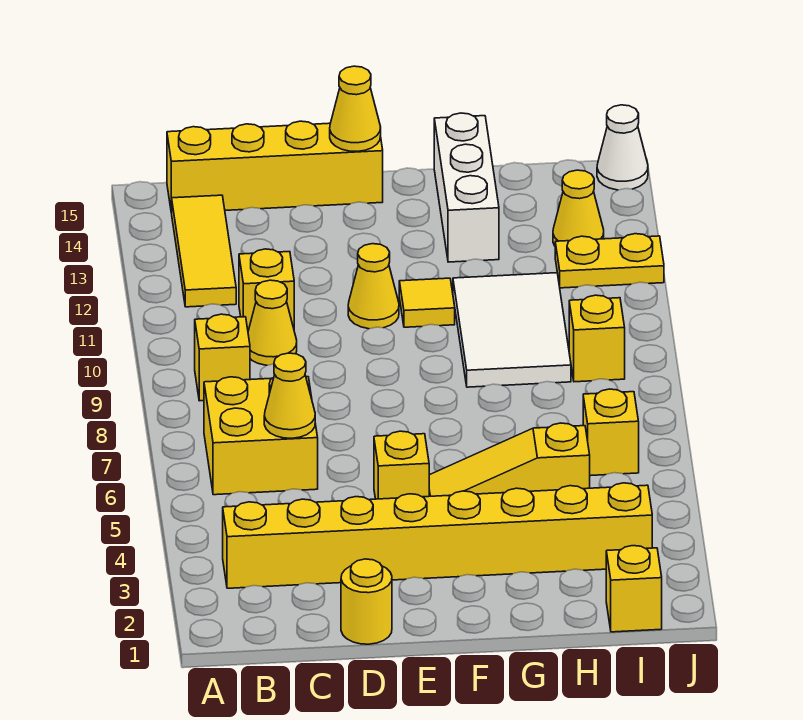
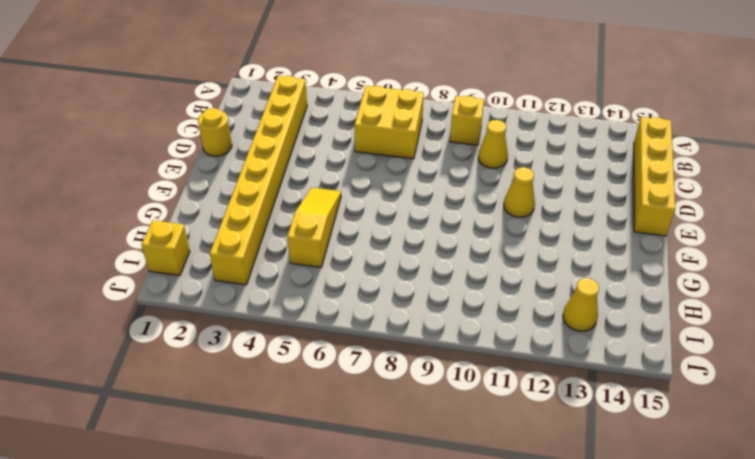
none -> yellow tile B12:B14 level 1
none -> yellow brick C11 level 1
none -> yellow brick E5 level 1

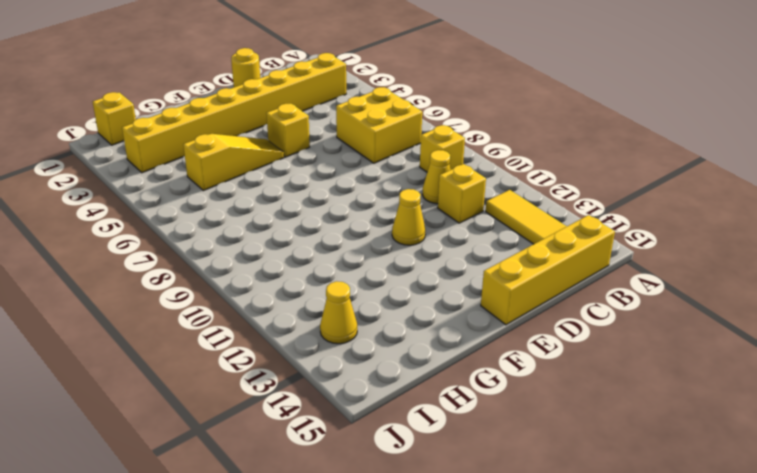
none -> yellow tile F11 level 1
none -> white tile G9:H11 level 1
none -> white brick G13:G15 level 1

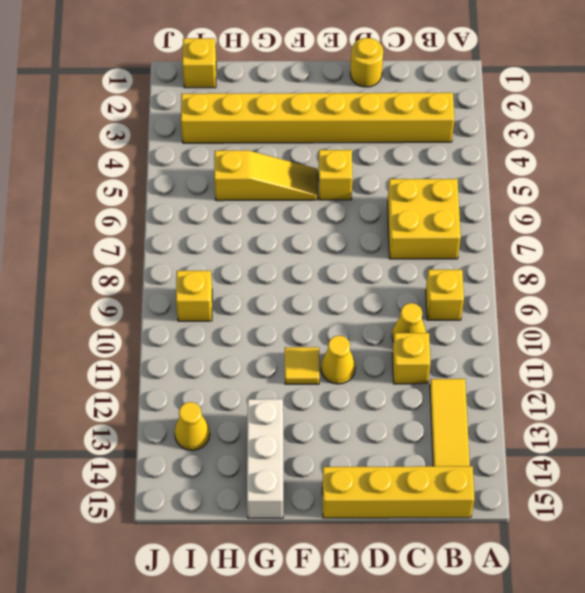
none -> white tile G9:H11 level 1
none -> yellow brick I6 level 1
none -> yellow plate I12:J12 level 1

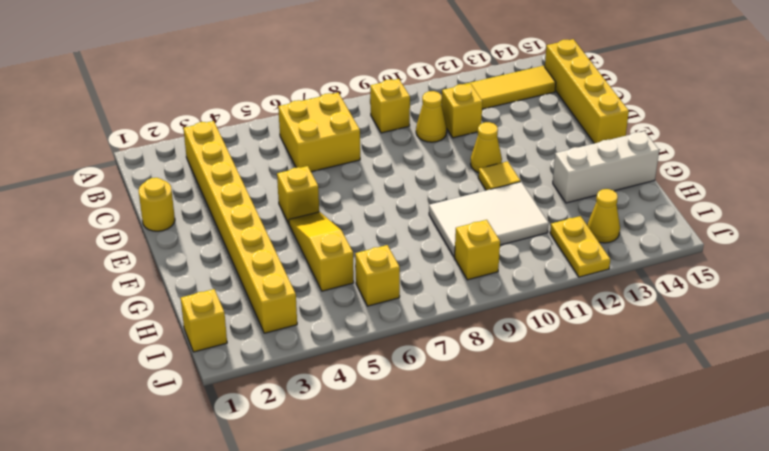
none -> white cone J15 level 1
none -> yellow cone C6 level 2
none -> yellow cone E15 level 2

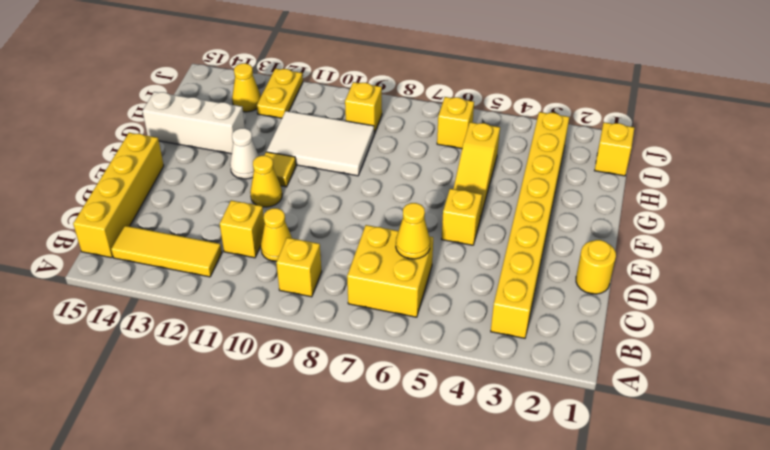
white cone F12 level 1 -> white cone J15 level 1
none -> yellow cone E15 level 2

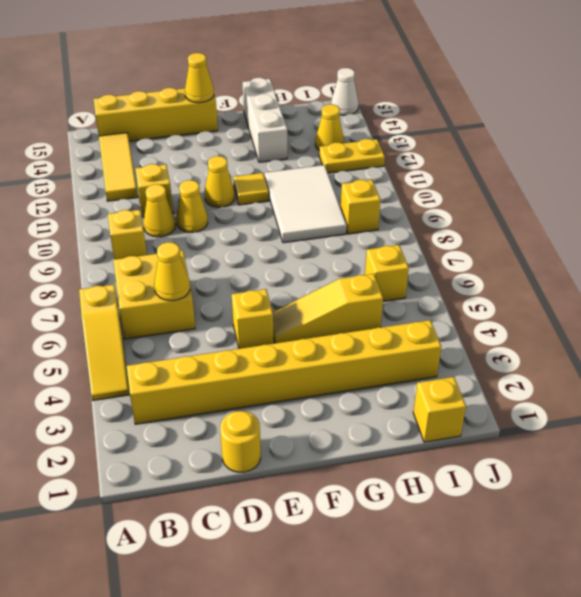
yellow slope A4:A6 level 1 top 6 -> none
yellow cone D10 level 1 -> none

